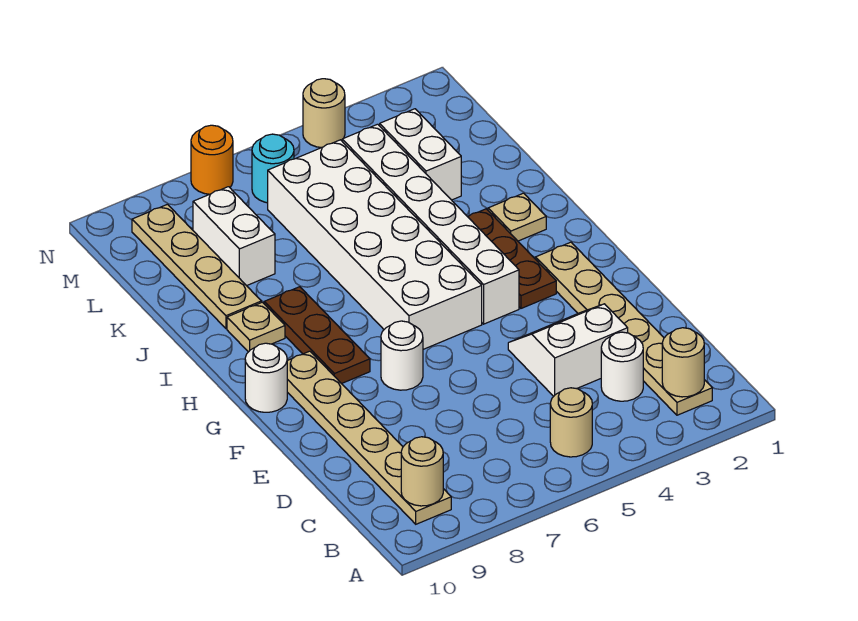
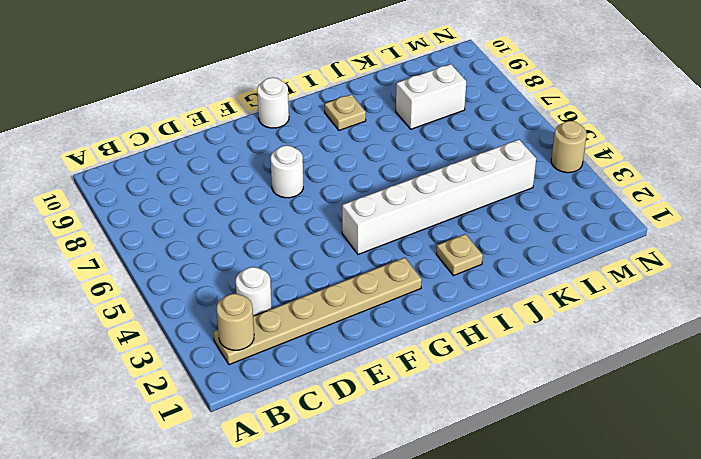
none -> tan round brick B5 level 1
none -> tan plate B9:G9 level 1
none -> white slope D3:E4 level 1 top D

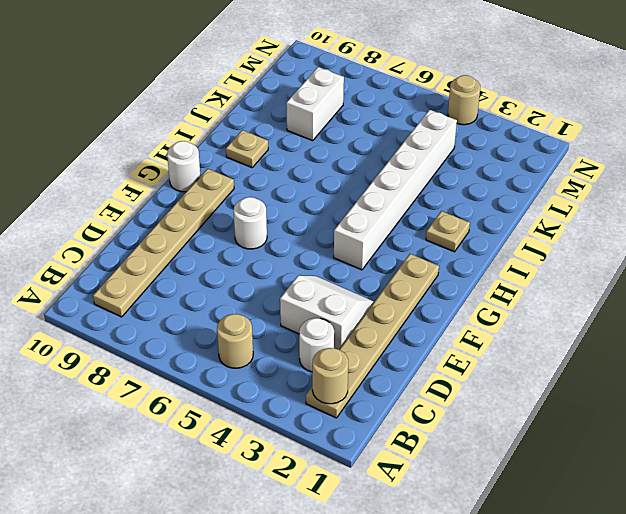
none -> brown plate G3:I3 level 1
none -> white brick G5:L6 level 1
none -> brown plate G8:I8 level 1

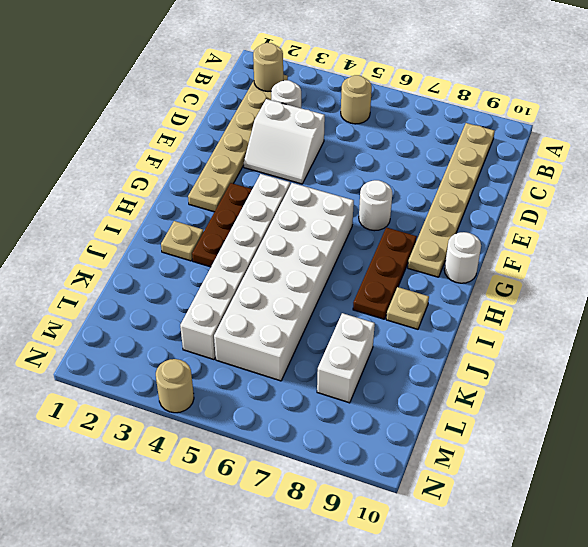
none -> tan plate J9:M9 level 1
none -> white brick K3:L3 level 1
none -> cyan round brick M6 level 1

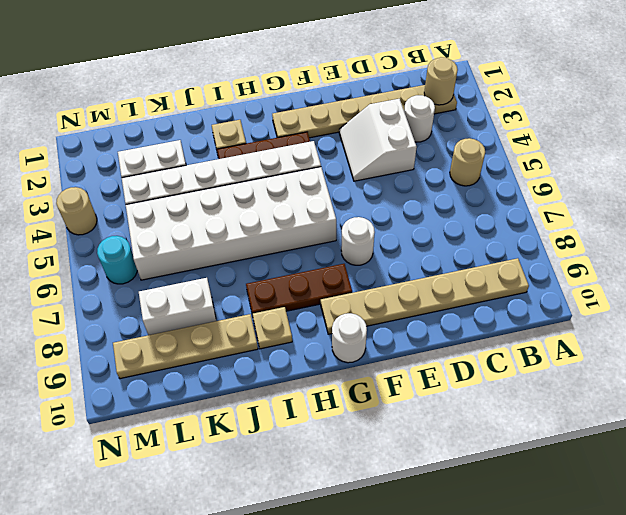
none -> orange round brick N7 level 1
none -> tan round brick B9 level 2

